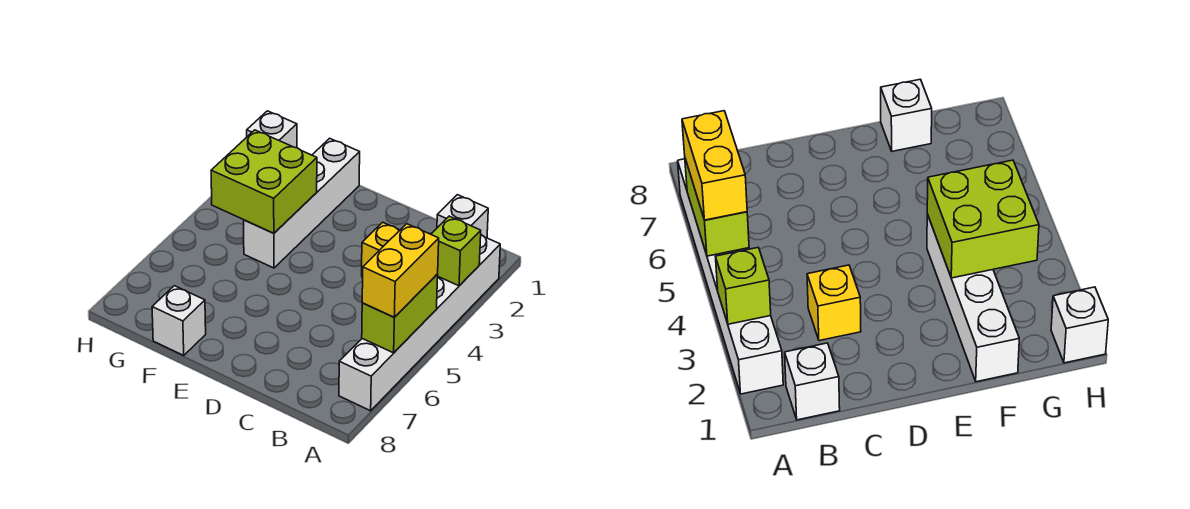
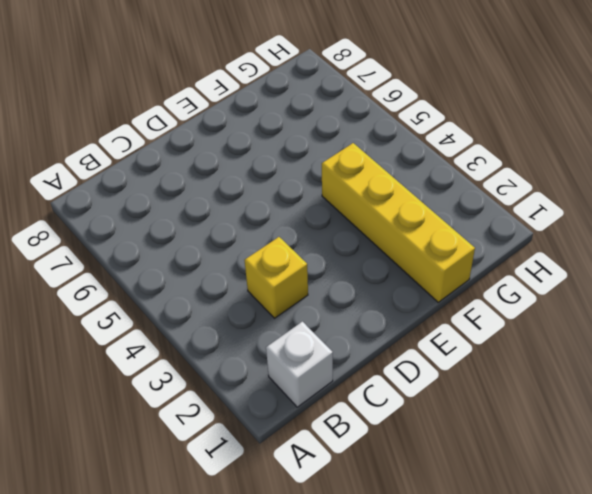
yellow brick F1:F4 level 1 -> white brick F1:F4 level 1
none -> white brick A2:A7 level 1
none -> white brick F8 level 1

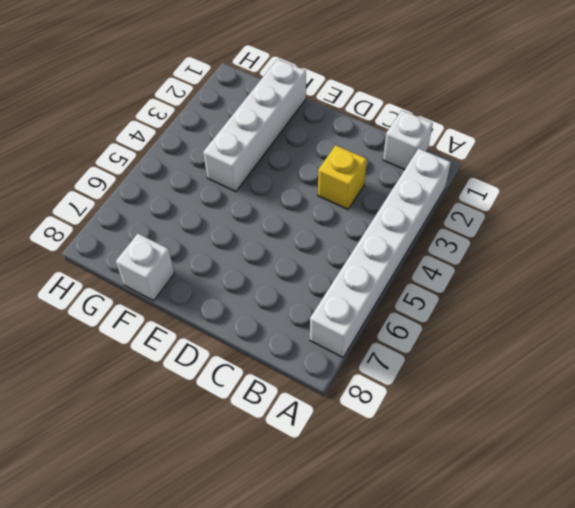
none -> white brick H1 level 1
none -> lime brick A3 level 2

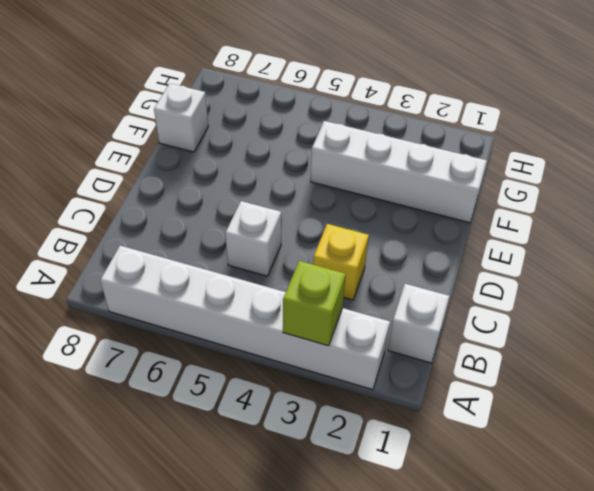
white brick C5 level 1 -> white brick H1 level 1
none -> lime brick A5:A6 level 2
none -> lime brick F3:G4 level 2

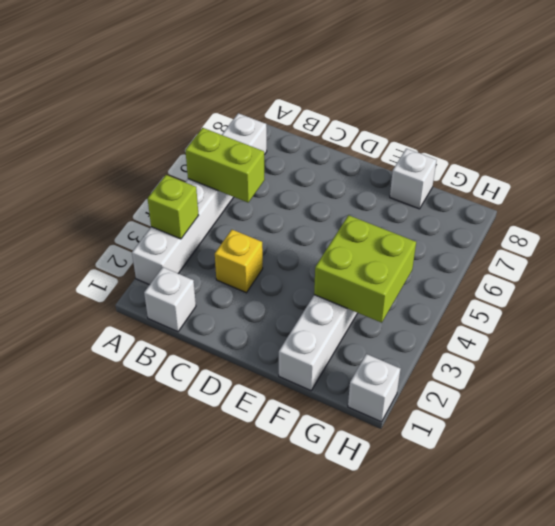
lime brick A5:B5 level 2 -> lime brick A5:A6 level 2
none -> yellow brick A5:A6 level 3

